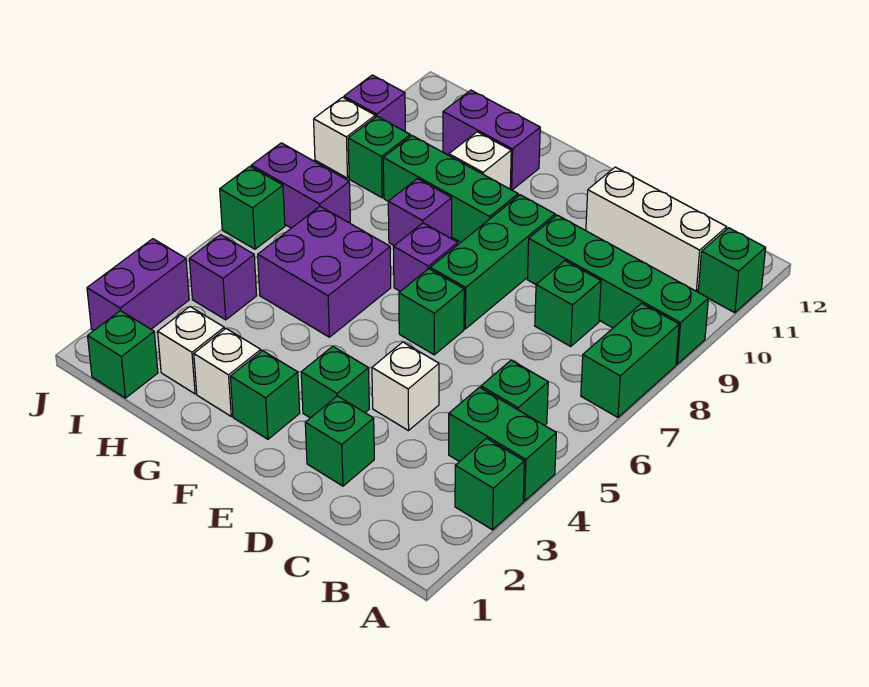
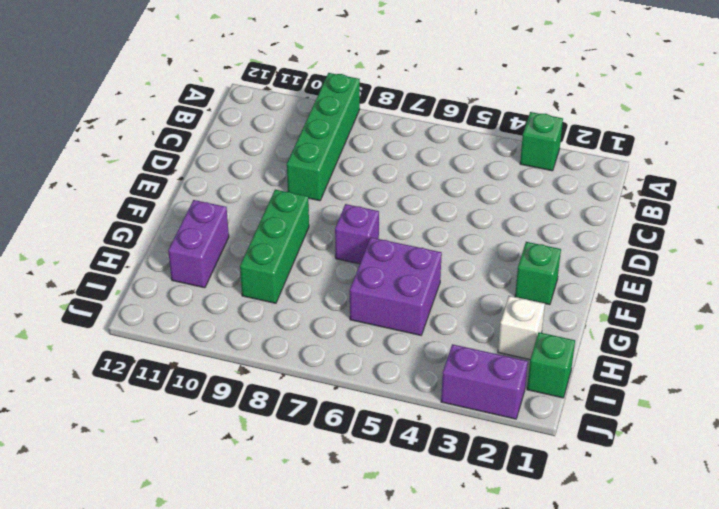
none -> green brick A4:B4 level 1
none -> green brick A7:A8 level 1
none -> green brick A11 level 1
none -> green brick B5 level 1

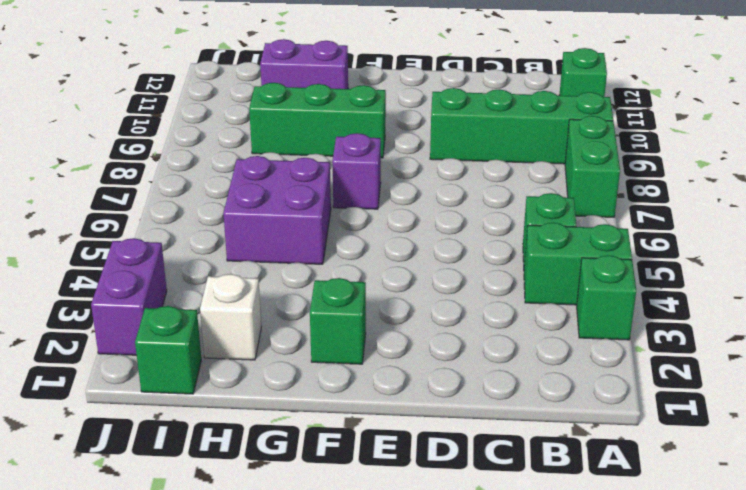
none -> white brick B11:D11 level 1
none -> green brick C8 level 1
none -> green brick D2 level 1
none -> white brick D4 level 1

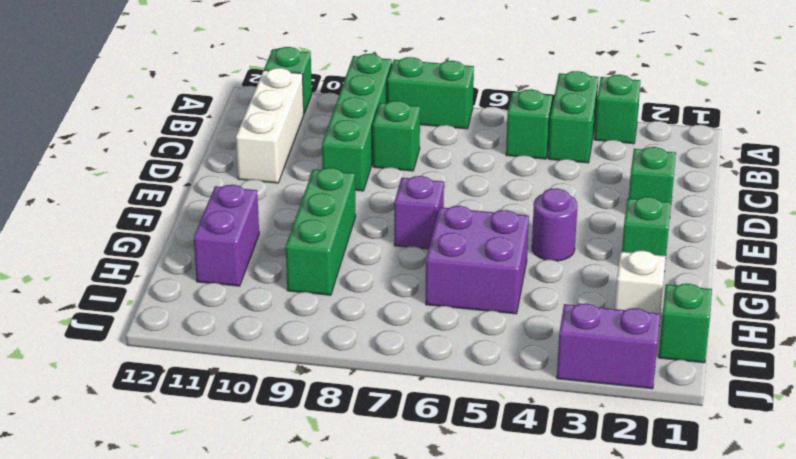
purple round brick F4 level 1 -> none
none -> white brick D4 level 1
none -> green brick E3 level 1
none -> green brick E6 level 1
none -> green brick E7:E9 level 1

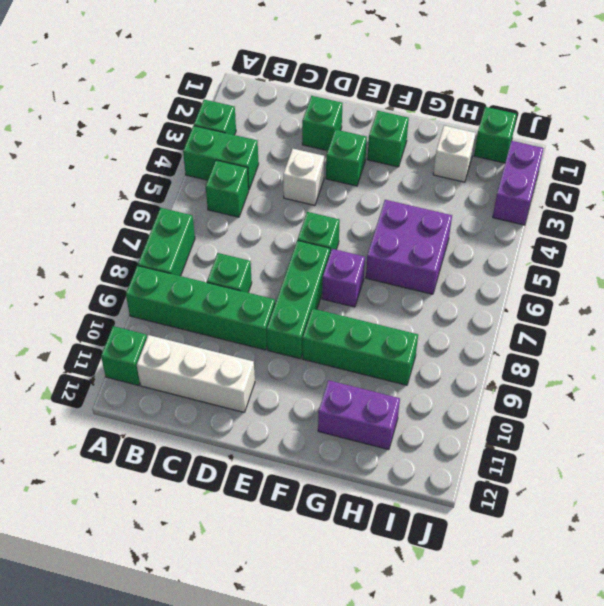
none -> white brick G2 level 1
none -> purple brick G8 level 1
none -> white brick G10 level 1
none -> purple brick I4 level 1

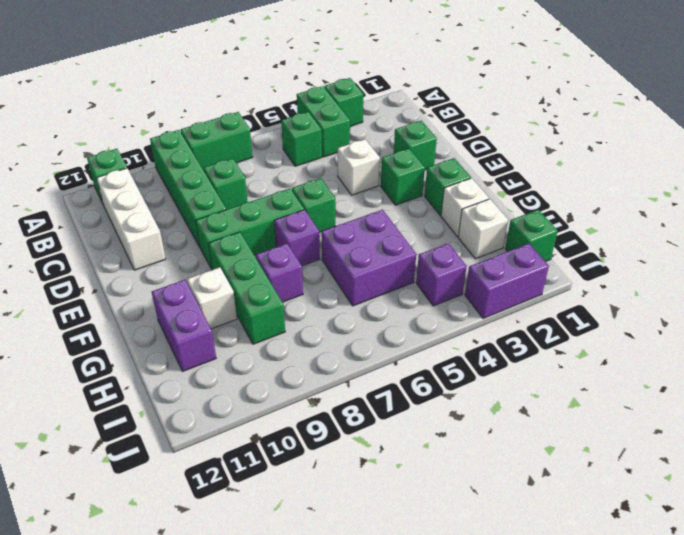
none -> purple brick I7:J7 level 1
none -> green brick I9 level 1
none -> green brick J6 level 1
none -> white brick J9 level 1

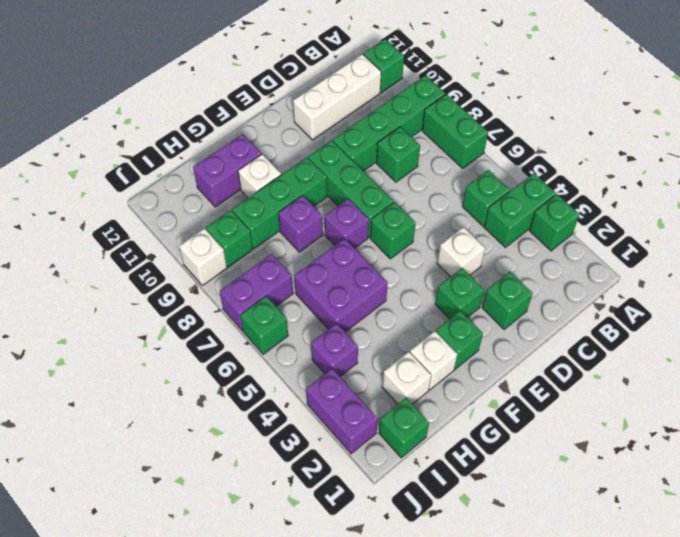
none -> purple brick J10 level 1

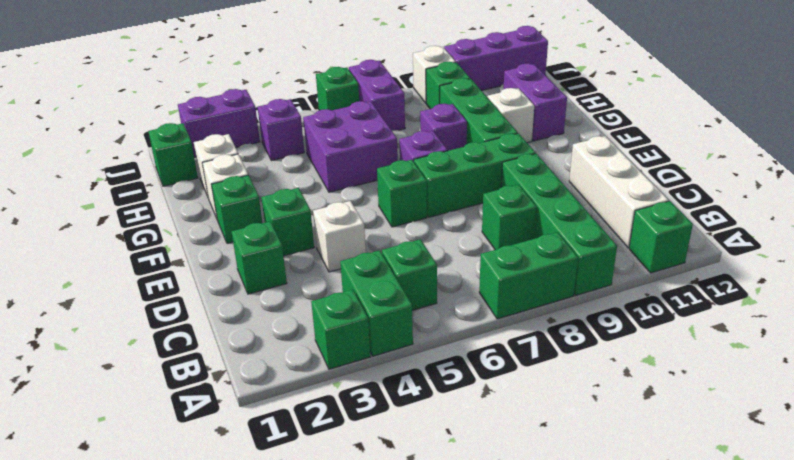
purple brick J10:J12 level 1 -> purple brick J10 level 1

